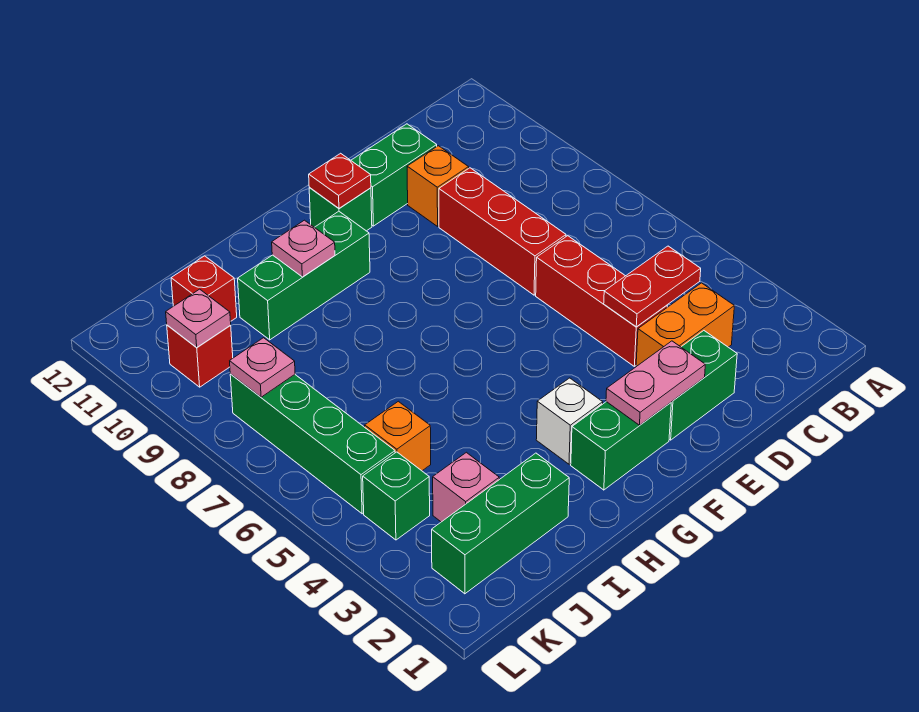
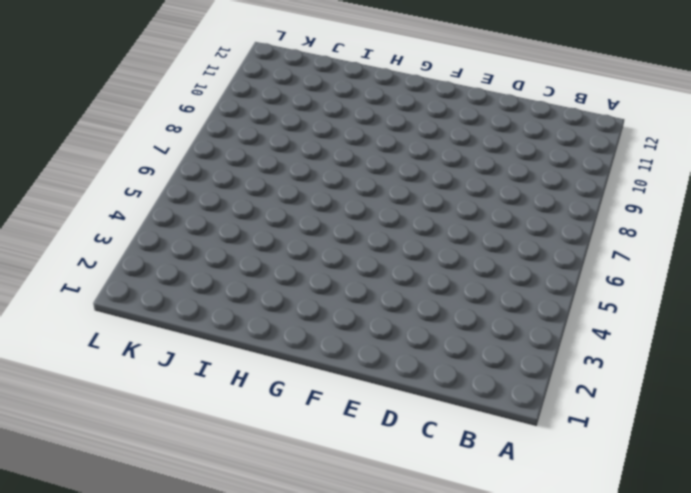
none -> orange brick C3:D3 level 1
none -> green brick D2:E2 level 1
none -> red brick D4:D6 level 1

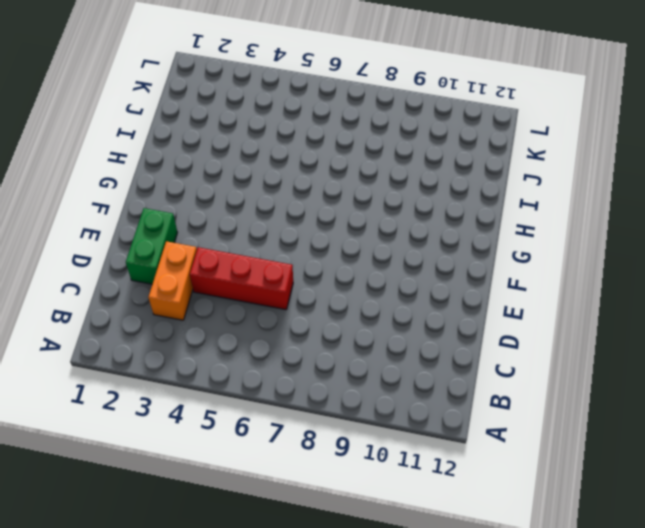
none -> red brick D7:D9 level 1
none -> orange brick D10 level 1
none -> green brick D11:E11 level 1

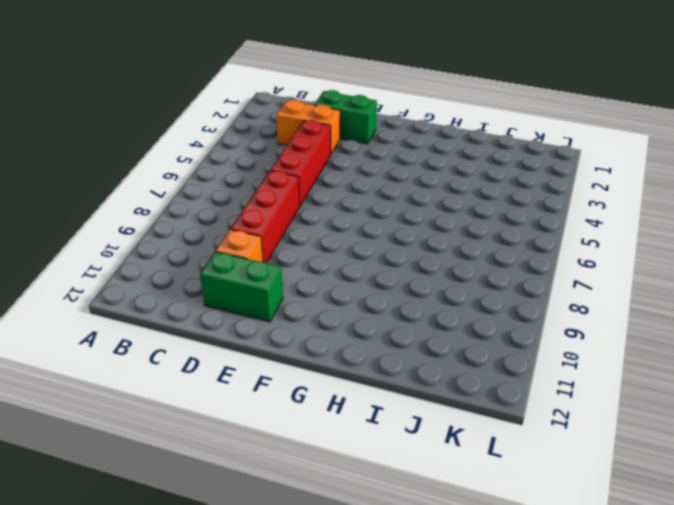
none -> green brick F2:G2 level 1
none -> green brick F11 level 1
none -> white brick G3 level 1

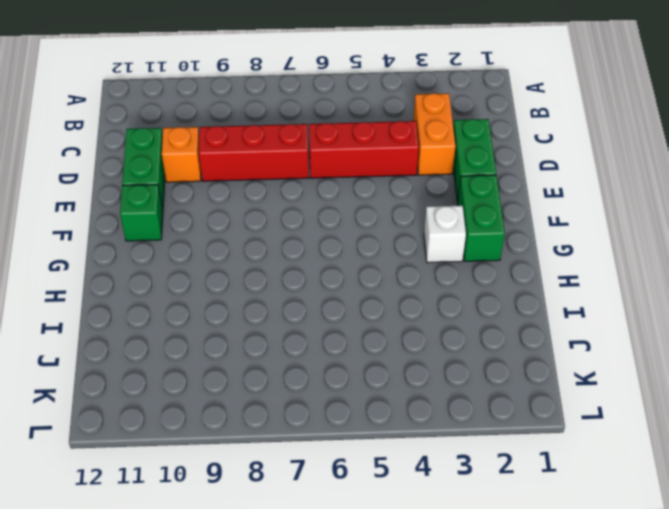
none -> green brick G10:I10 level 1
none -> green brick I2:K2 level 1
none -> pink brick J3 level 1

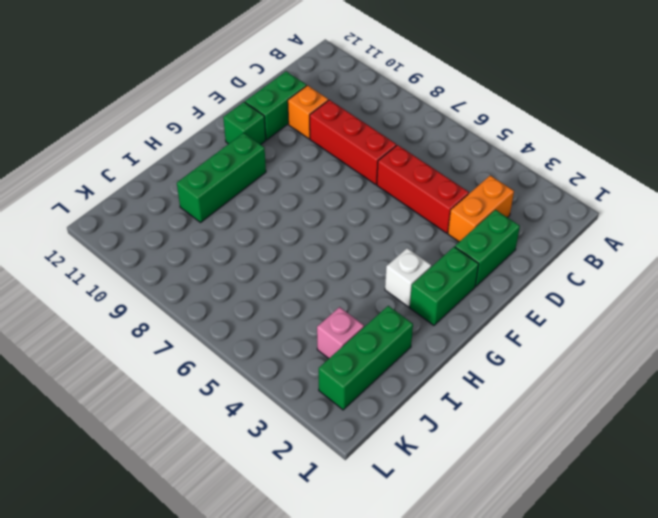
none -> orange brick J5 level 1
none -> red brick J11 level 1
none -> green brick K4 level 1

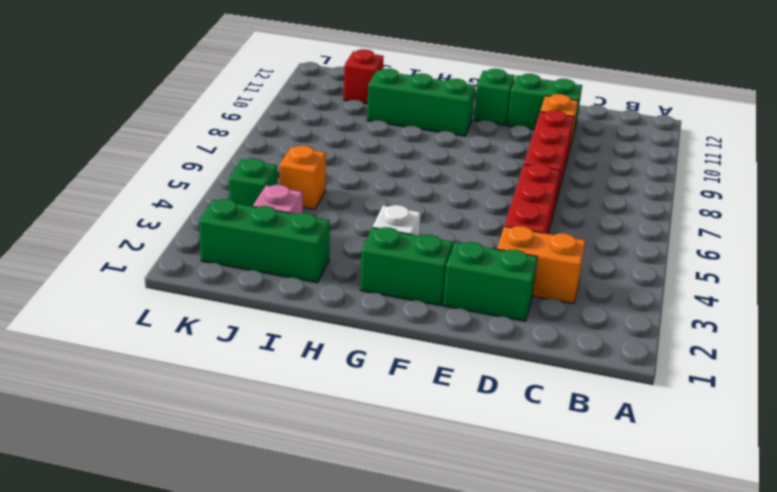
none -> green brick K5:K8 level 1
none -> red brick K10 level 1
none -> red plate C4:D4 level 2

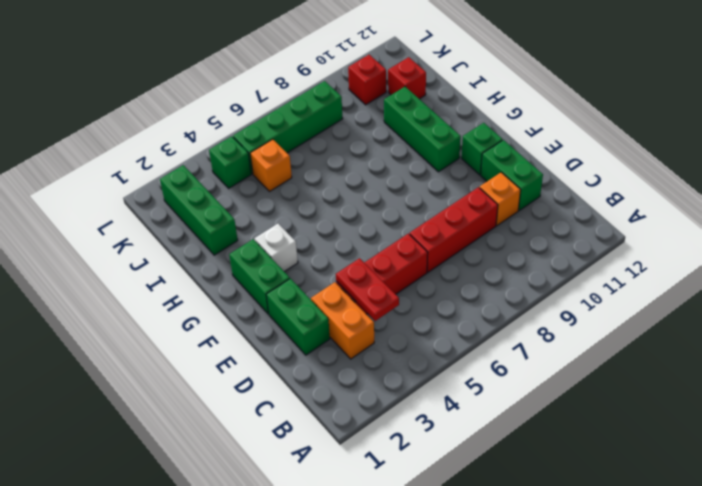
none -> pink brick J3 level 1
none -> pink plate E2:F2 level 2
none -> red plate F11 level 2

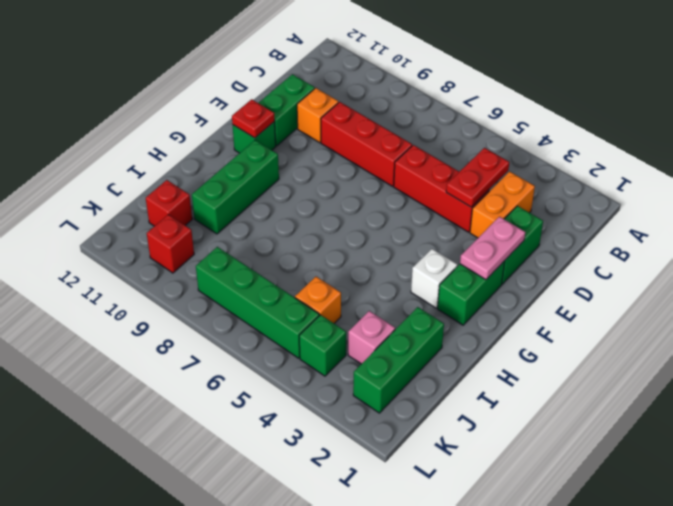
none -> pink plate H10 level 2
none -> pink plate K8 level 2
none -> pink plate K10 level 2

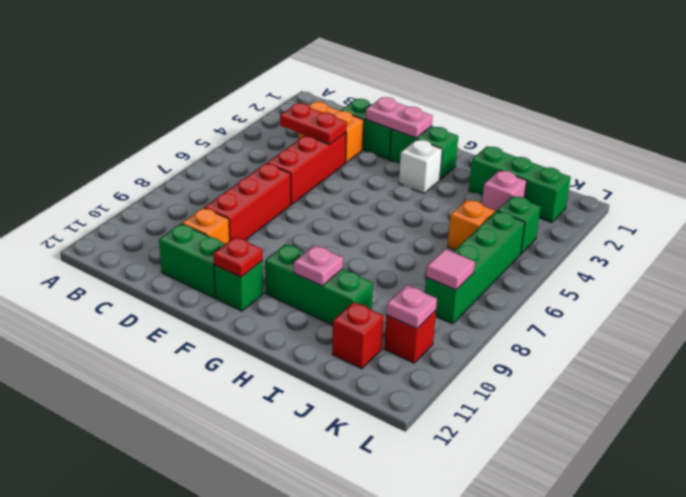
pink tile K8 level 2 -> pink plate K8 level 2

